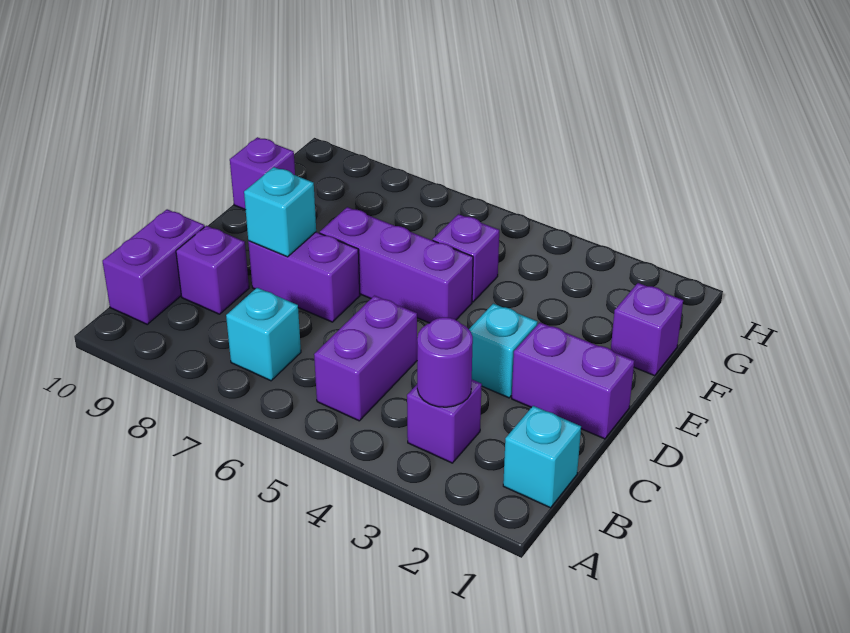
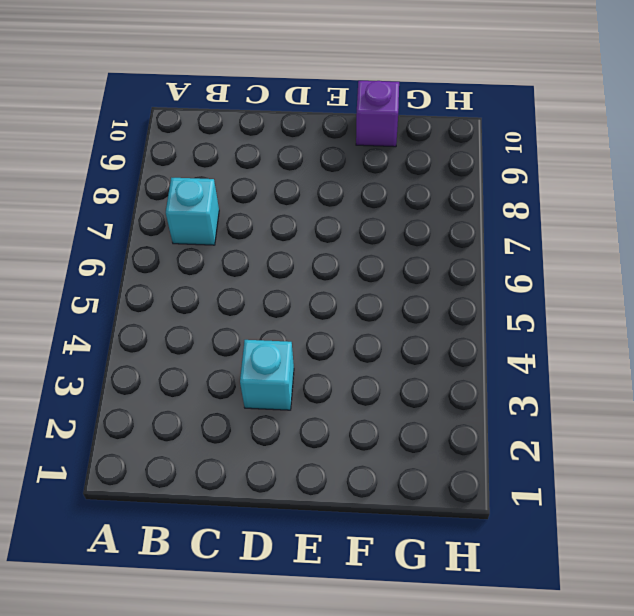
none -> cyan brick B1 level 1
none -> purple brick B3 level 1
none -> purple brick B5:C5 level 1

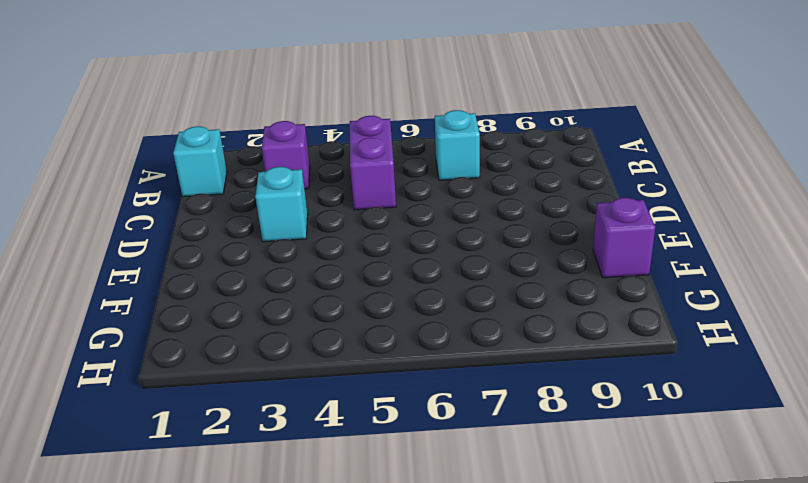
none -> purple brick B10:C10 level 1
none -> purple brick C9 level 1
none -> purple brick D1:D2 level 1

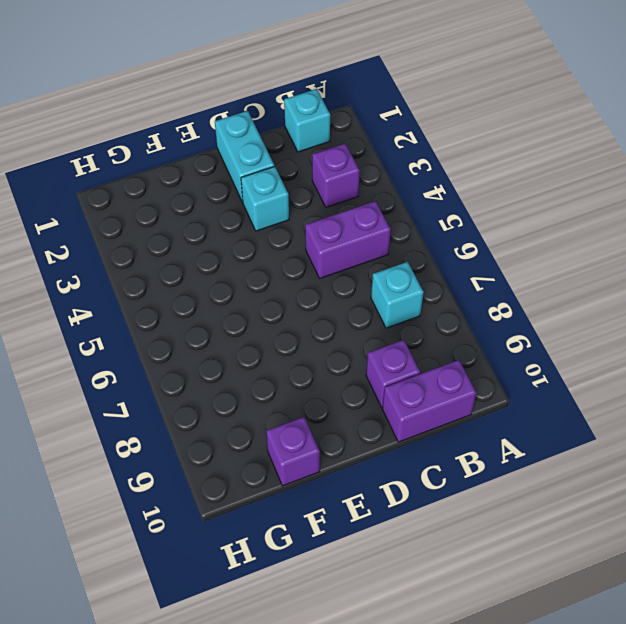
cyan brick D1:D2 level 1 -> purple brick D1:D2 level 1
none -> purple brick D7:D8 level 1
none -> purple brick E5:E7 level 1
none -> purple brick F1 level 1

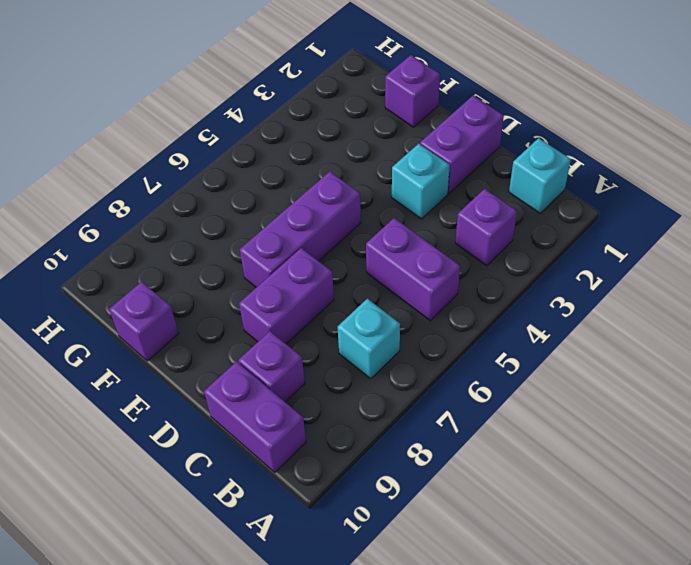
none -> purple brick F5 level 1
none -> purple round brick B3 level 2
none -> cyan brick D8 level 2

